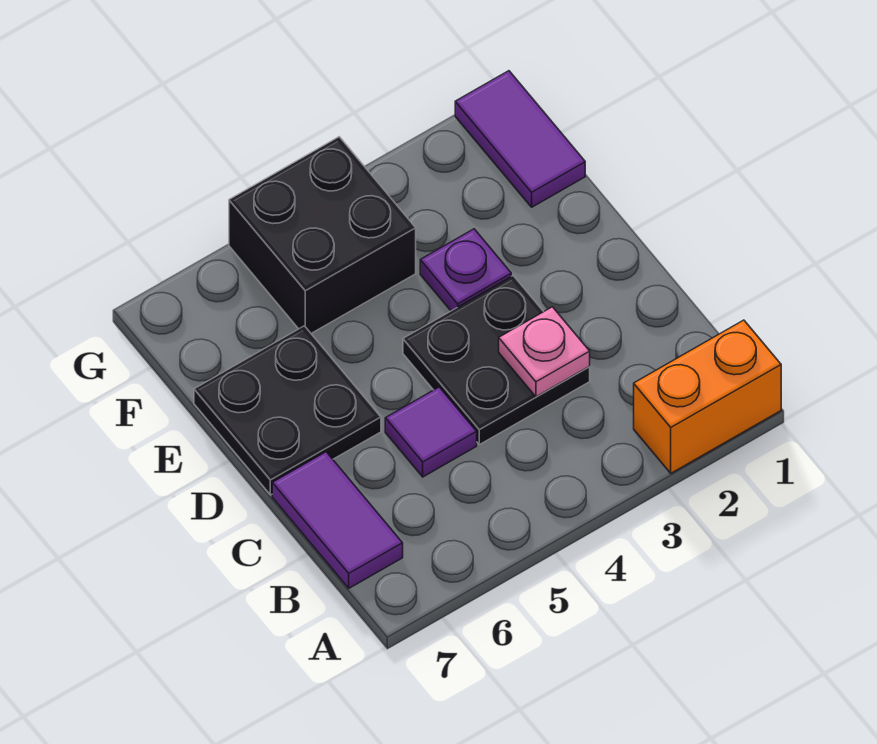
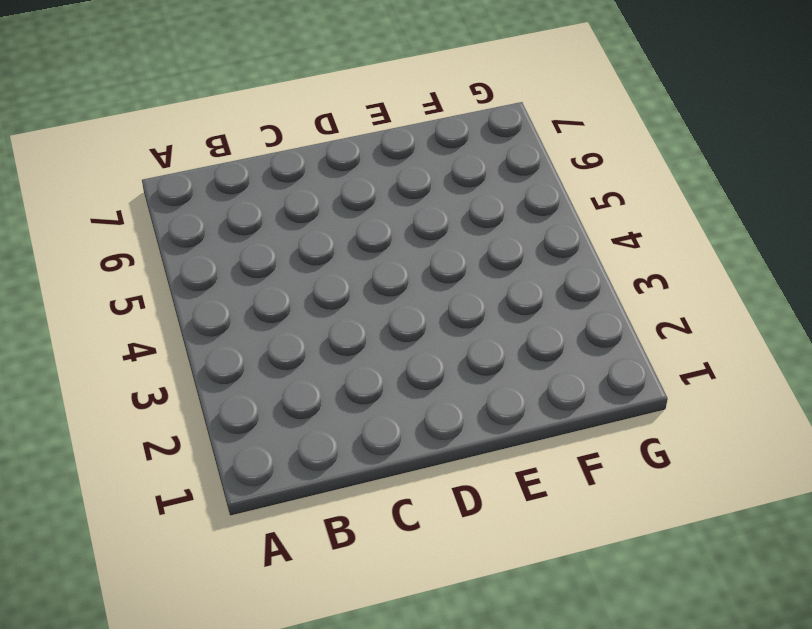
none -> orange brick A1:A2 level 1
none -> purple tile B7:C7 level 1

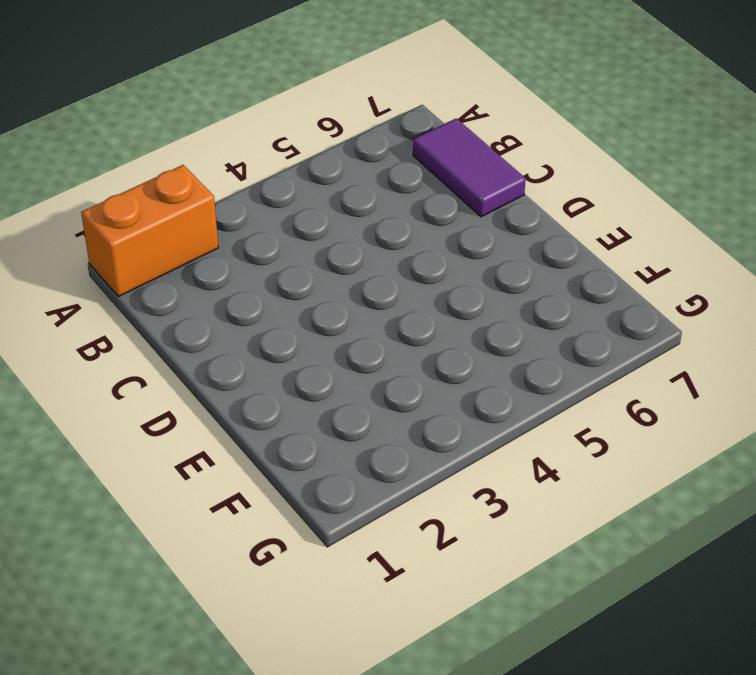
none -> black plate C3:D4 level 1
none -> purple tile C5 level 1

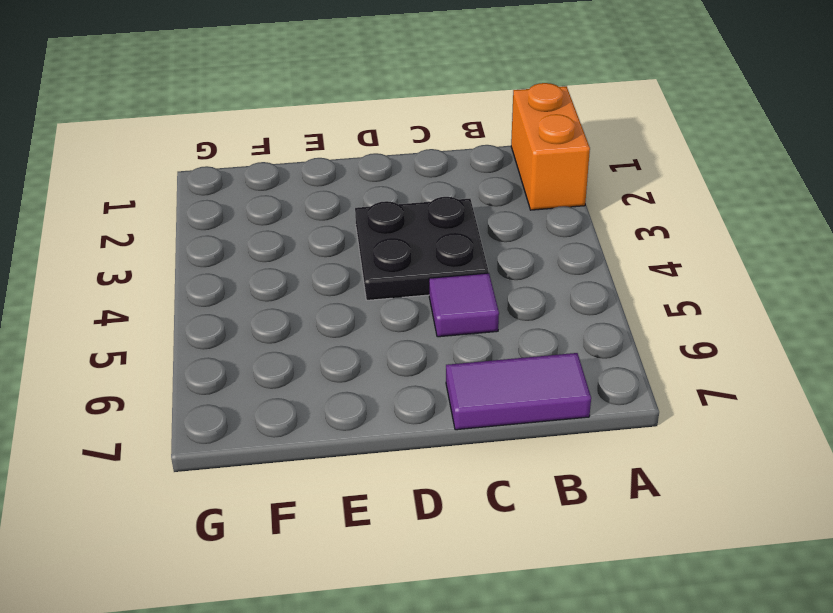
none -> black plate D6:E7 level 1
none -> purple plate E3 level 1

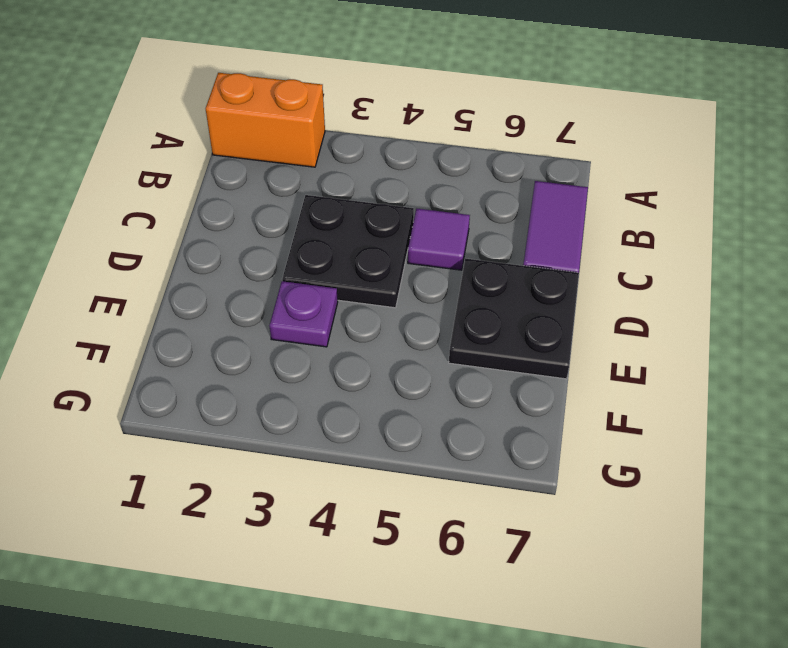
none -> purple tile F1:G1 level 1
none -> black brick F4:G5 level 1

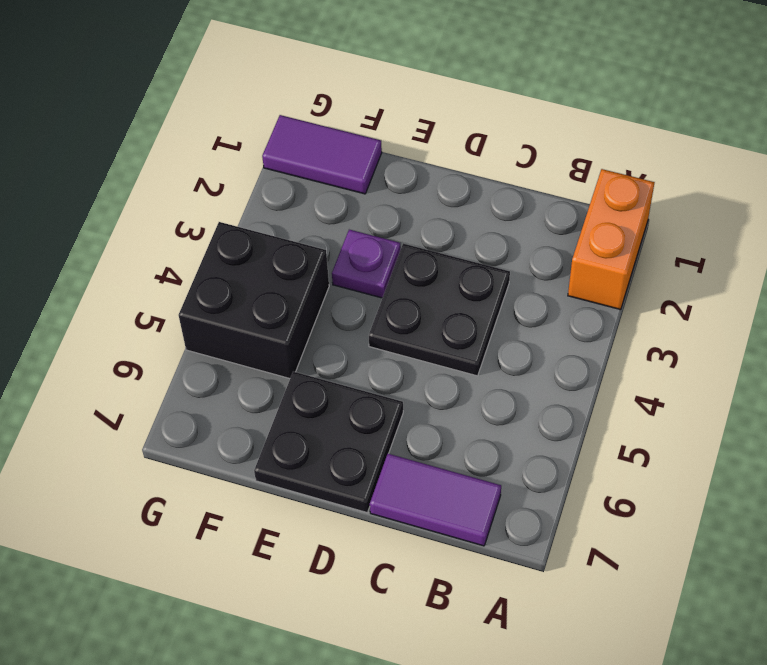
none -> purple tile C5 level 1
none -> pink plate C3 level 2

